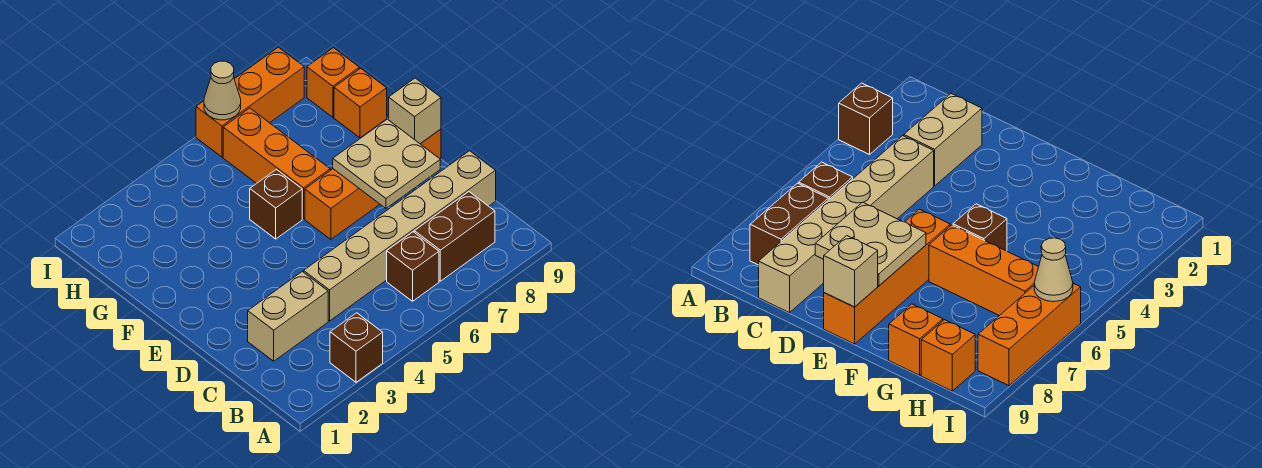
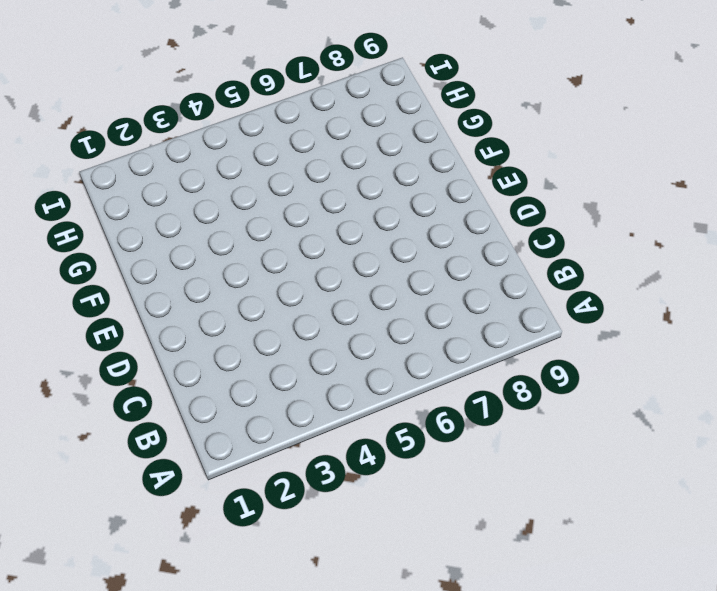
none -> brown brick A3 level 1
none -> brown brick B6 level 1
none -> brown brick B7:B8 level 1

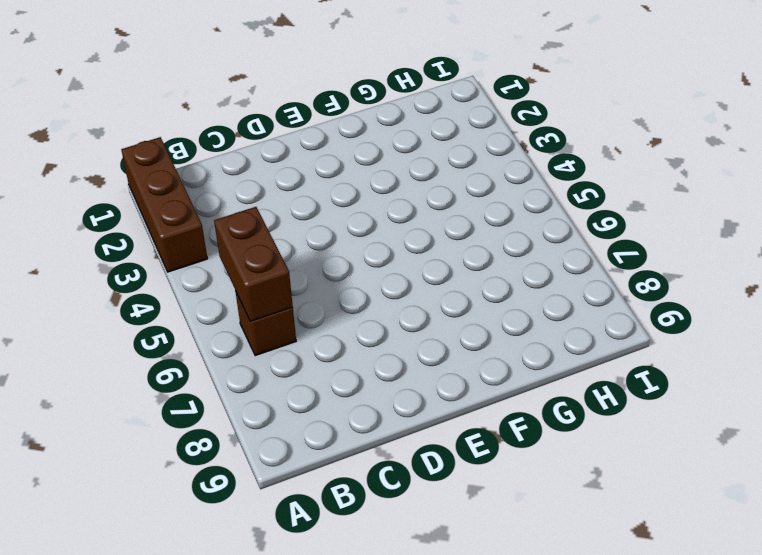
brown brick A1:A3 level 1 -> brown brick A3 level 1
brown brick B5:B6 level 2 -> brown brick B7:B8 level 1
none -> tan brick C2:C3 level 1
none -> tan brick C4:C9 level 1
none -> orange brick E6:E9 level 1

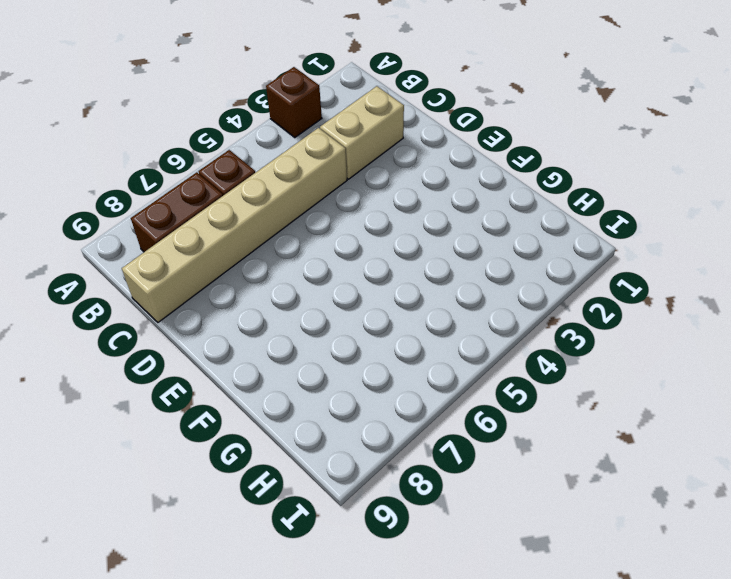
none -> orange brick E6:E9 level 1
none -> brown brick F5 level 1
none -> orange brick F6:H6 level 1

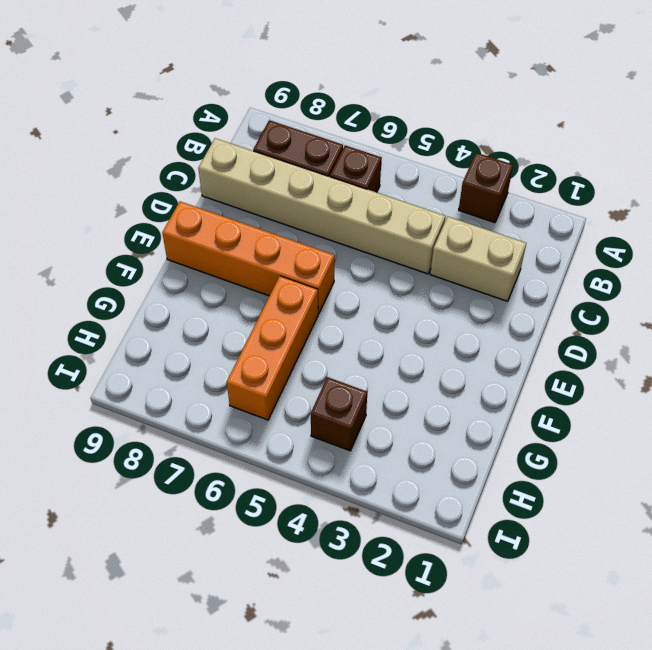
brown brick H4 level 1 -> brown brick F5 level 1
none -> orange brick G9 level 1
none -> orange brick H9 level 1
none -> orange brick I6:I8 level 1

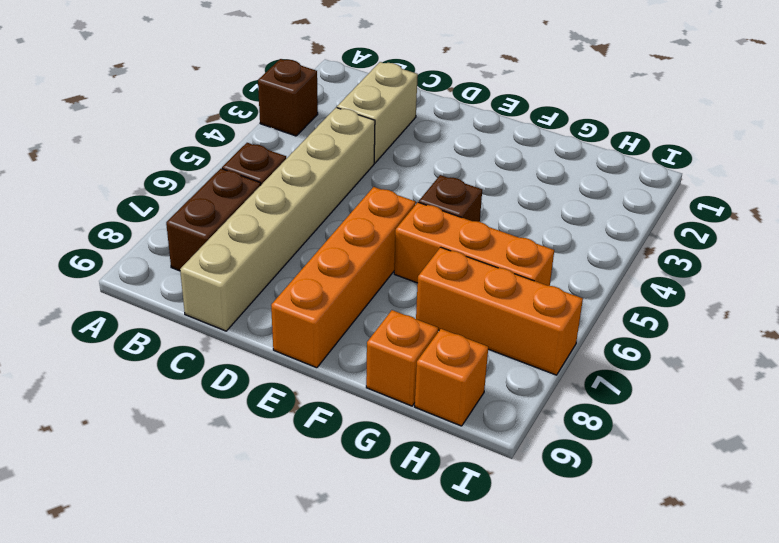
orange brick G7:I7 level 1 -> orange brick I6:I8 level 1
none -> tan plate D7:E8 level 2
none -> tan brick E9 level 2
none -> tan cone I6 level 2

